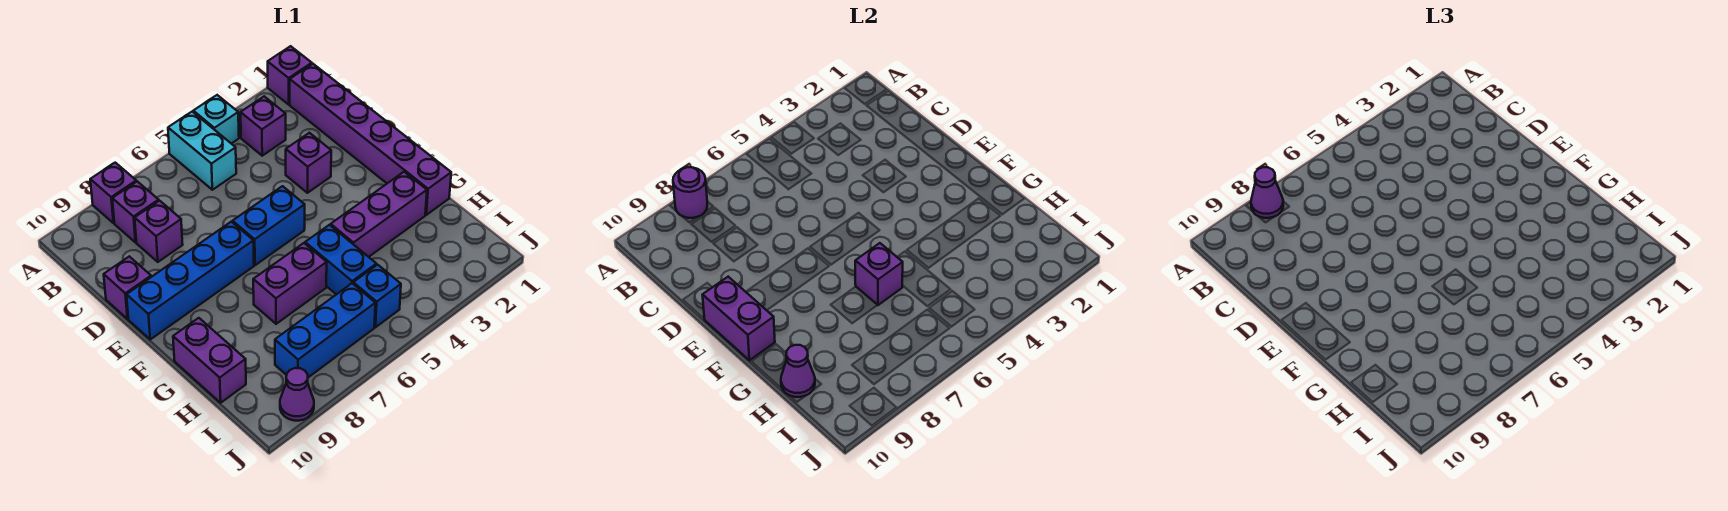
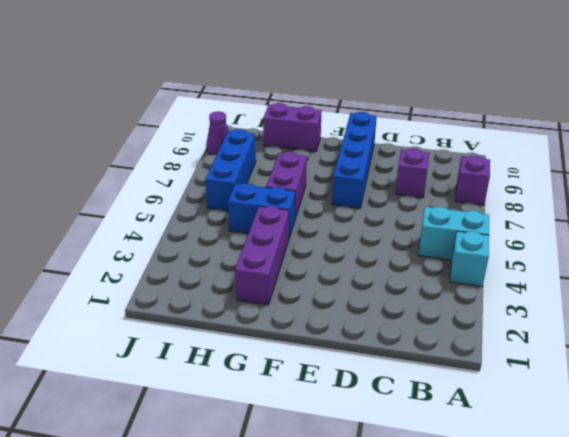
none -> purple brick A1 level 1
none -> purple brick B1:G1 level 1
none -> purple brick B3 level 1

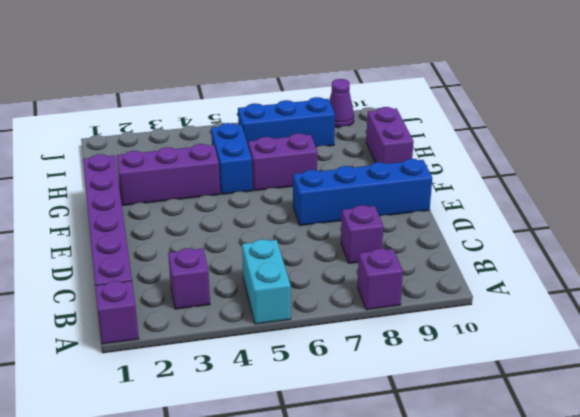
none -> cyan brick A4 level 1
none -> purple brick B8 level 1
none -> purple brick D3 level 1

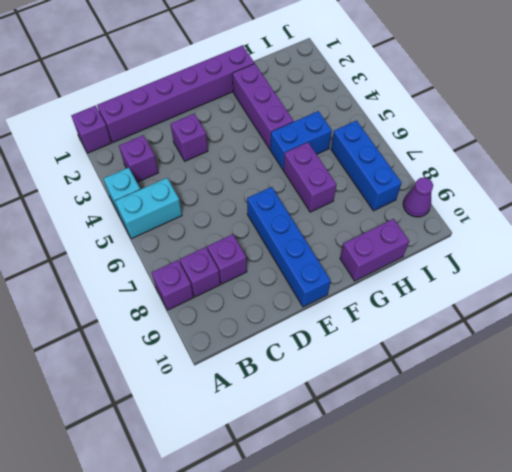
none -> purple brick D10 level 1
none -> blue brick E5:E6 level 1
none -> blue brick I5 level 1

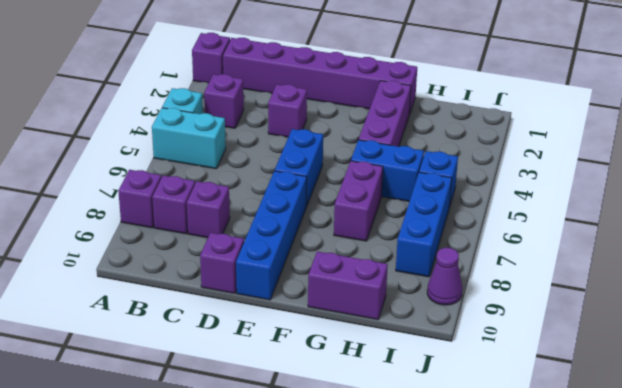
none -> purple round brick A8 level 2
none -> purple brick E10:F10 level 2
none -> purple brick G6 level 2

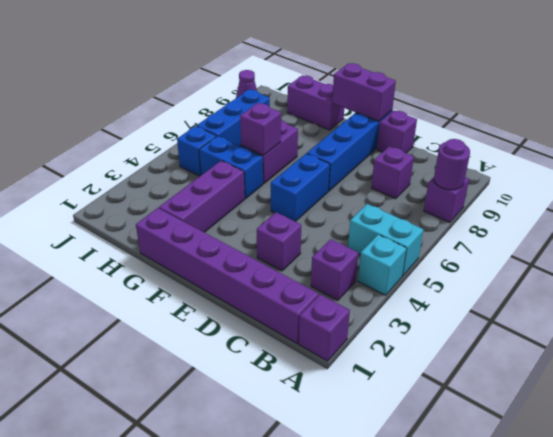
none -> purple brick B8 level 1
none -> purple cone H10 level 2
none -> purple cone A8 level 3

